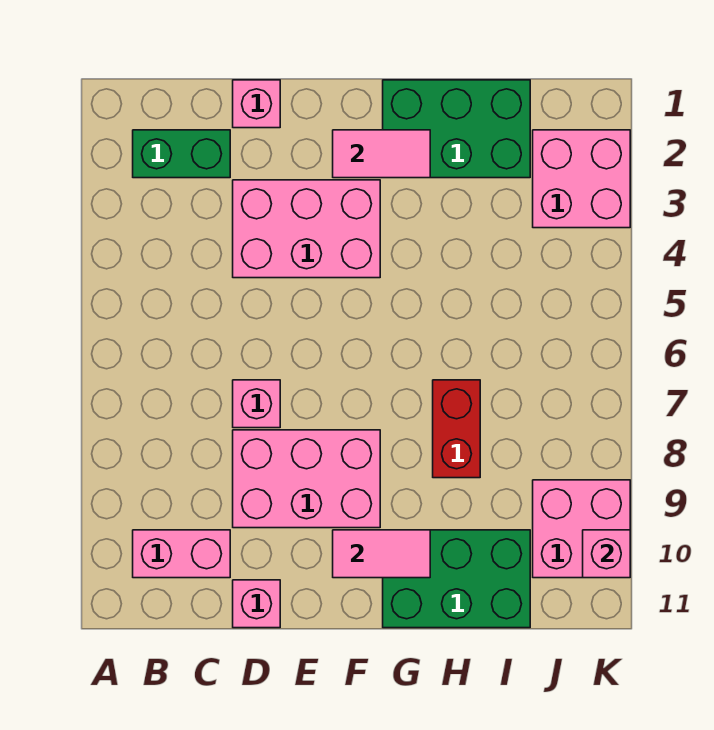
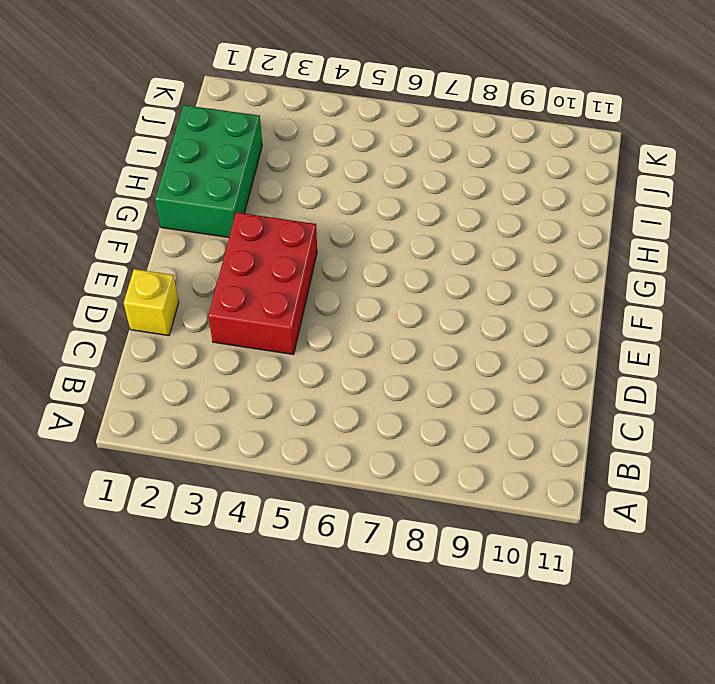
yellow brick D1 level 1 -> pink brick D1 level 1
red brick D3:F4 level 1 -> pink brick D3:F4 level 1
none -> green brick B2:C2 level 1
none -> pink brick B10:C10 level 1
none -> pink brick D7 level 1

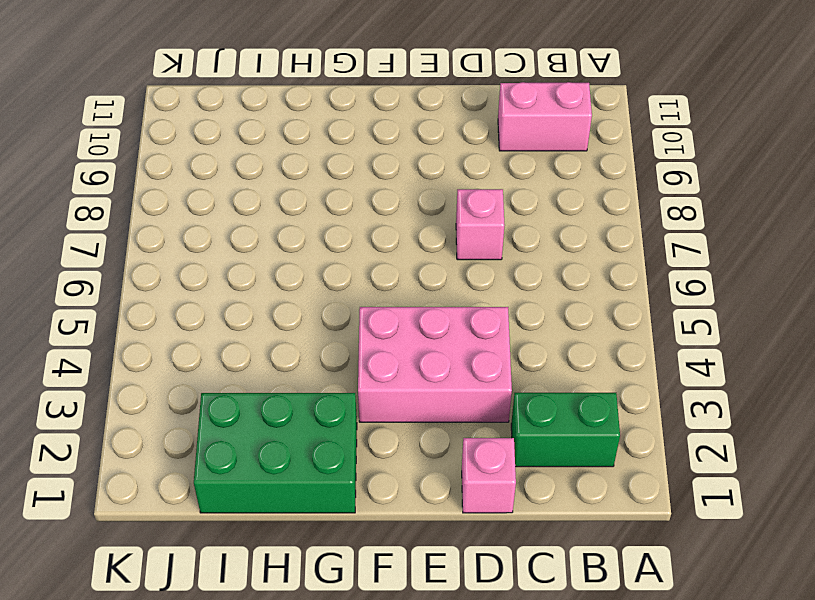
none -> pink brick D8:F9 level 1
none -> pink brick D11 level 1
none -> green brick G10:I11 level 1

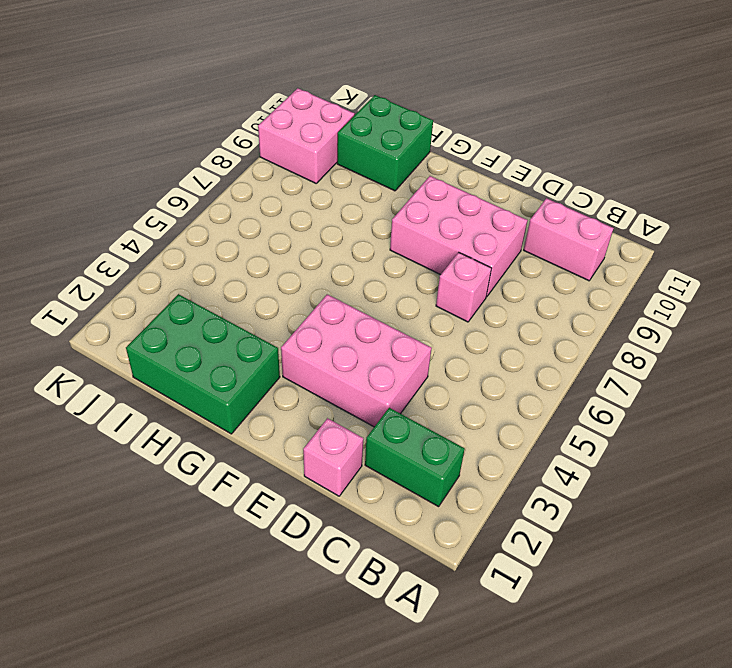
green brick H10:I11 level 1 -> green brick G10:I11 level 1
none -> pink brick D11 level 1
none -> red brick H7:H8 level 1
none -> pink brick J2:K3 level 1

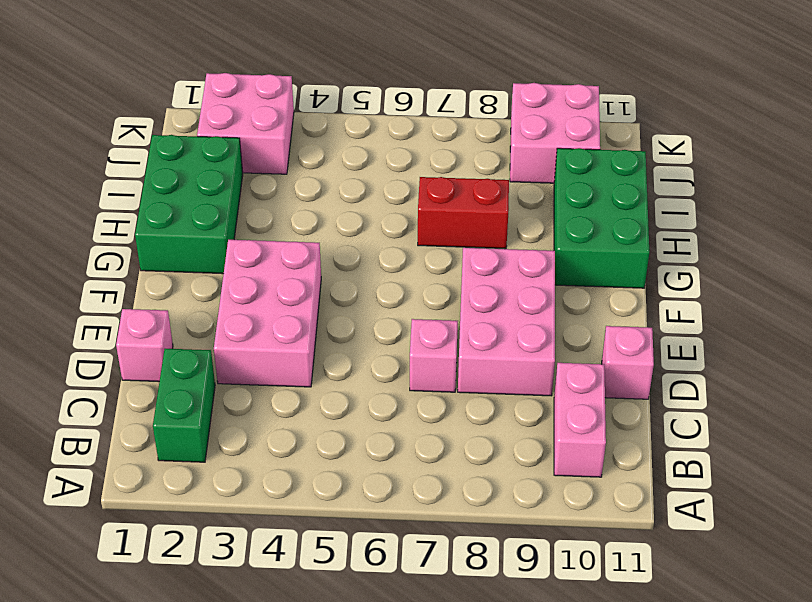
none -> pink tile F2:G2 level 2
none -> pink tile F10:G10 level 2
none -> pink brick K10 level 2

